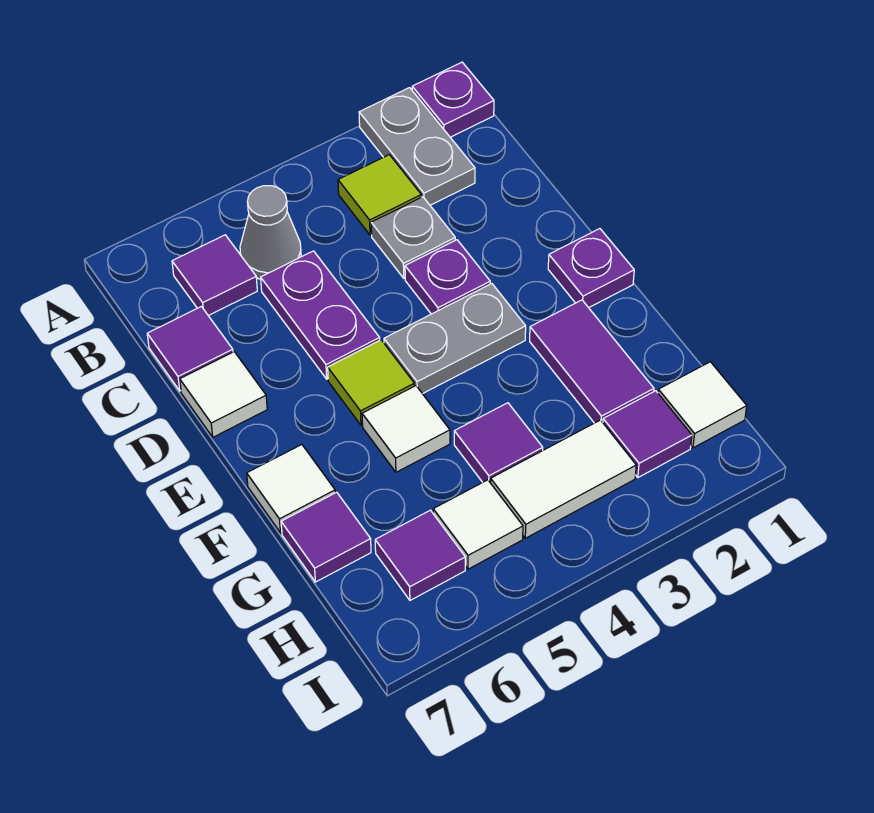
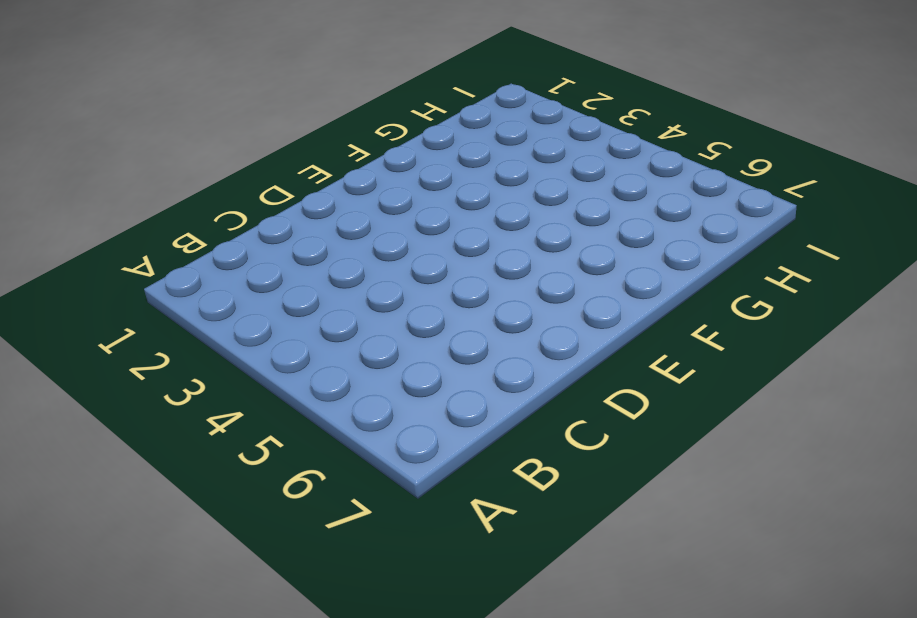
none -> purple plate A1 level 1
none -> grey plate A2:B2 level 1
none -> lime tile B3 level 1

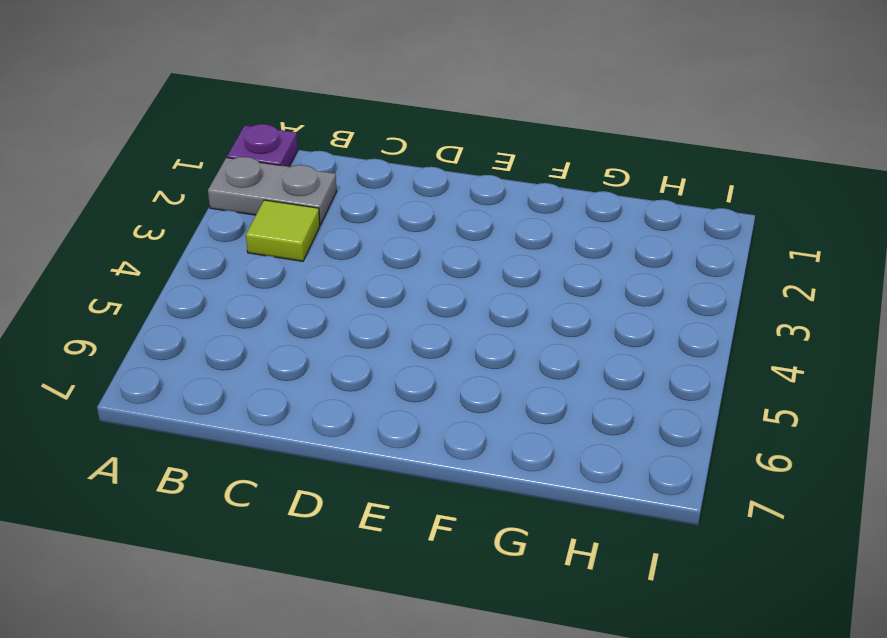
none -> grey cone B5 level 1
none -> purple tile B6 level 1
none -> grey plate C3 level 1

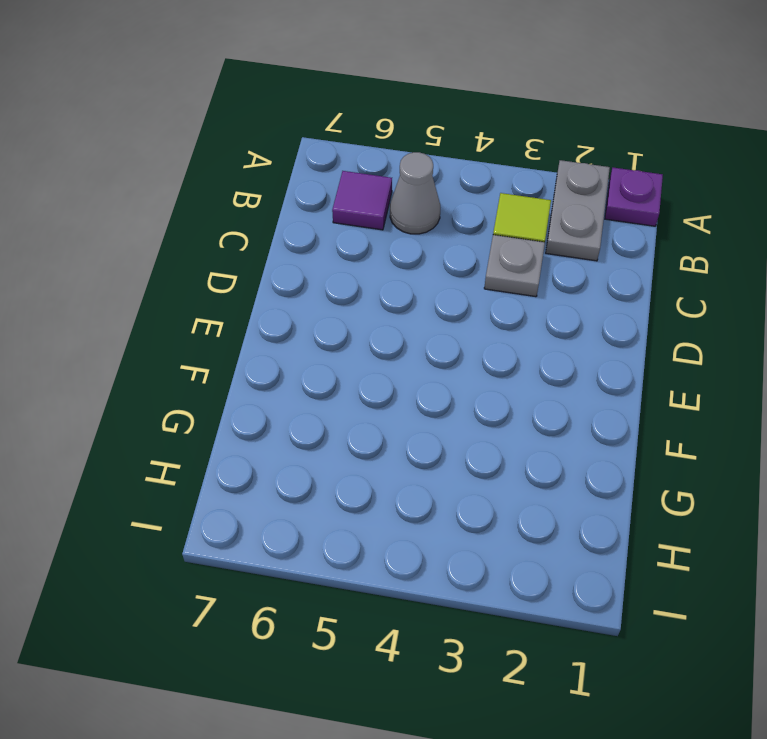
none -> purple plate C5:D5 level 1
none -> purple tile C7 level 1
none -> purple plate D3 level 1

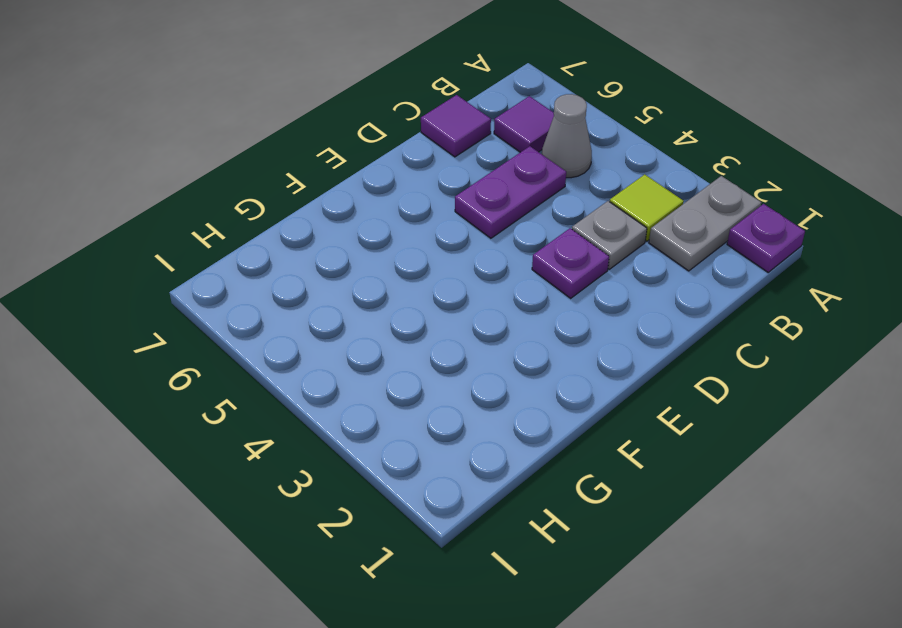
none -> white tile D7 level 1
none -> purple plate E1 level 1
none -> grey plate E3:E4 level 1

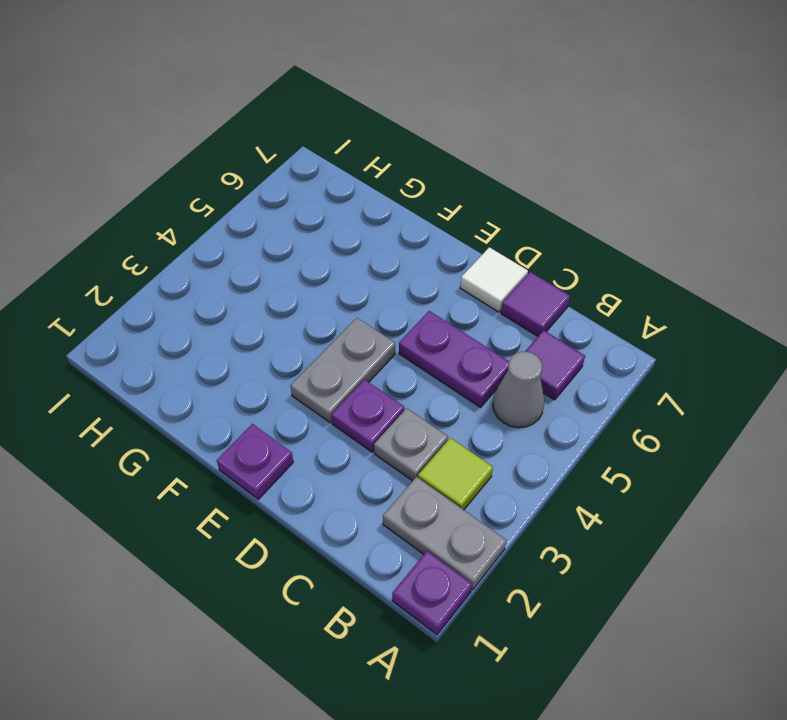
none -> lime tile E5 level 1
none -> purple tile F2:G2 level 1
none -> white tile F5 level 1

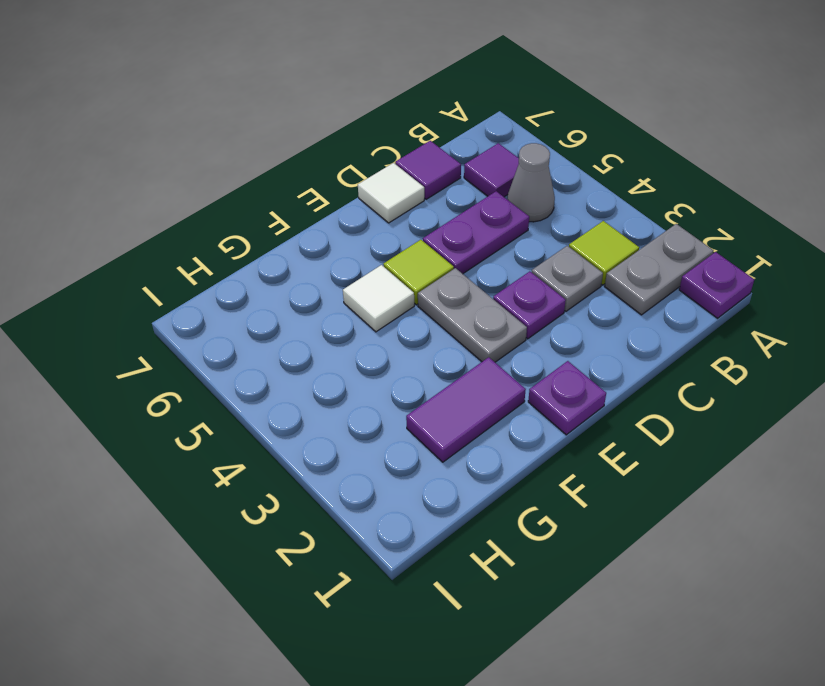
none -> white tile F7 level 1
none -> purple tile G4 level 1
none -> purple tile G7 level 1

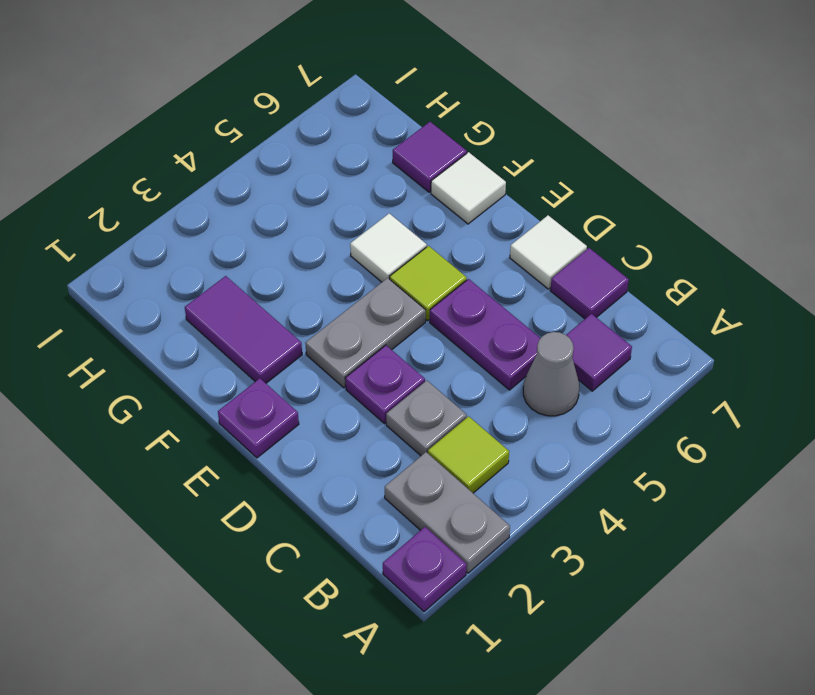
none -> purple tile G4 level 1
none -> white tile H1 level 1
none -> purple tile H2 level 1

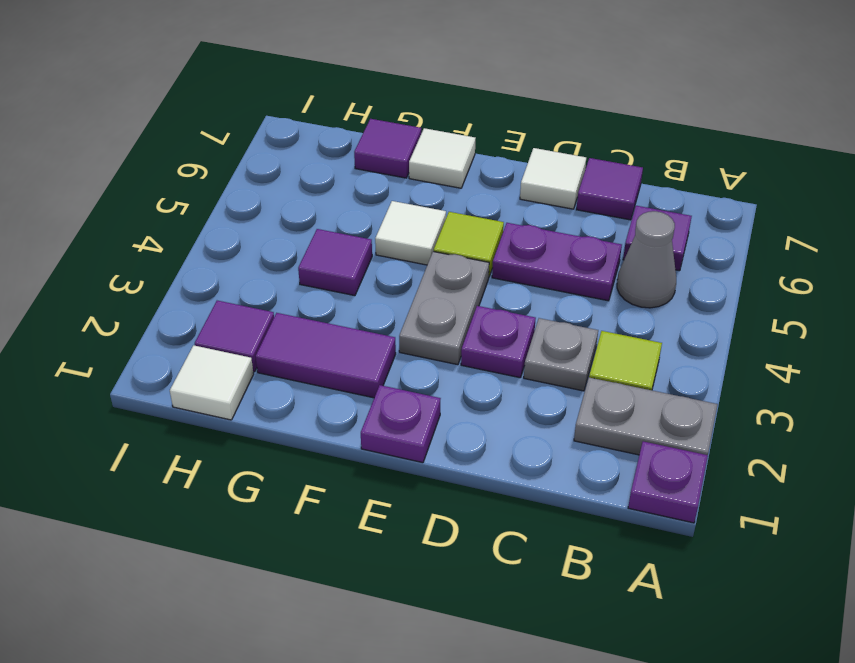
none -> white tile H3:H4 level 1
none -> white tile H5 level 1
none -> purple tile H6 level 1

